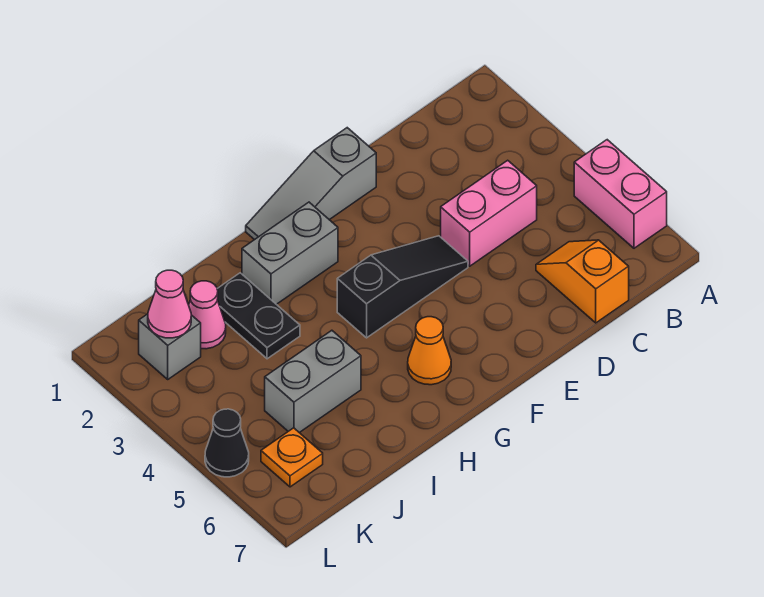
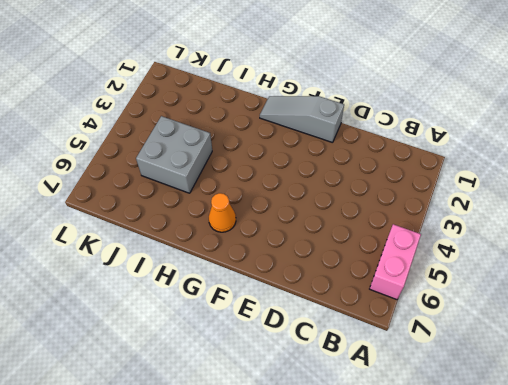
grey brick I4:J5 level 1 -> grey brick I5:J5 level 1
none -> pink brick C4:D4 level 1
none -> orange slope C6:C7 level 1 top 7
none -> black slope E4:G4 level 1 top G

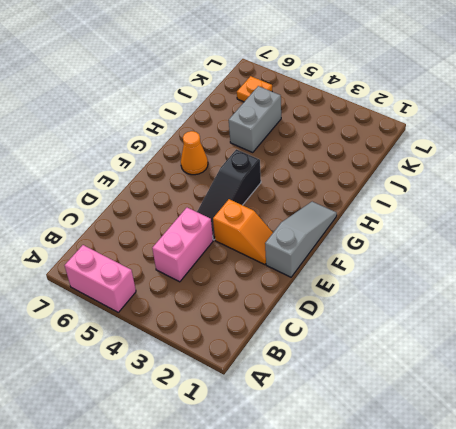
orange slope E2:E3 level 1 top 3 -> orange slope C6:C7 level 1 top 7
none -> grey brick G2:H2 level 1
none -> black plate I2:I3 level 1
none -> pink cone J2 level 1

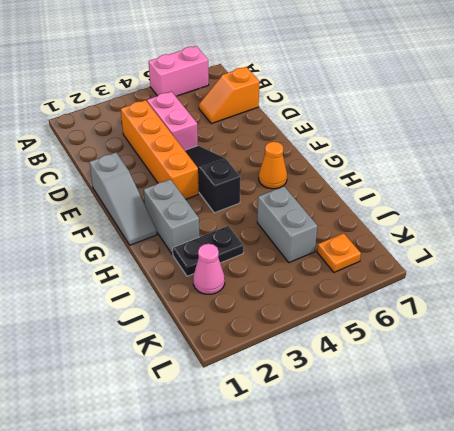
orange brick C3:F3 level 1 -> none
none -> grey brick K2 level 1
none -> black cone L5 level 1
none -> pink cone K2 level 2

